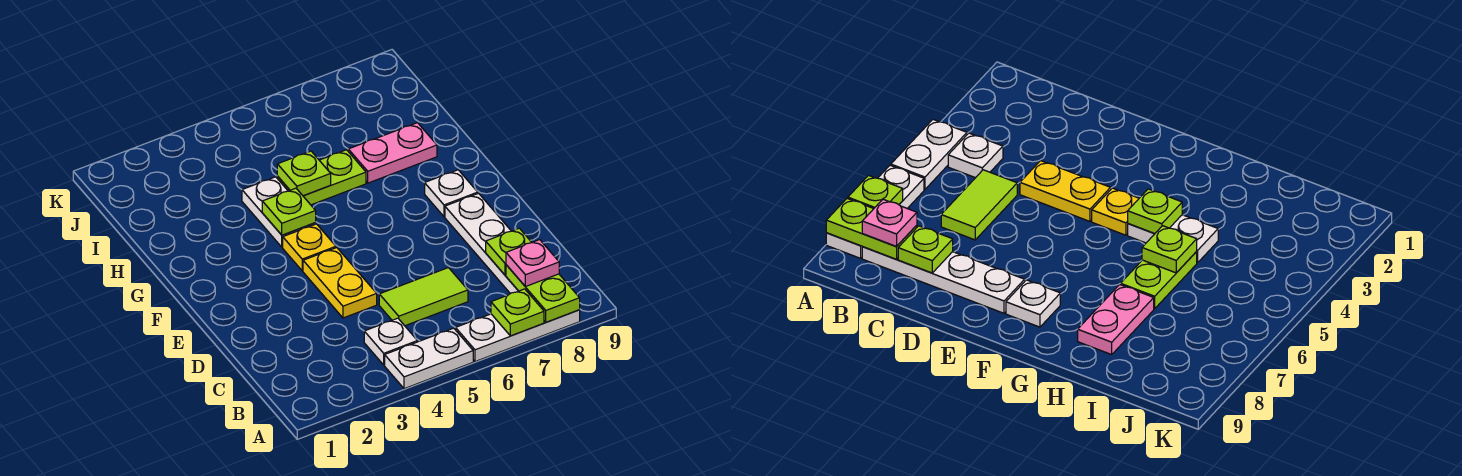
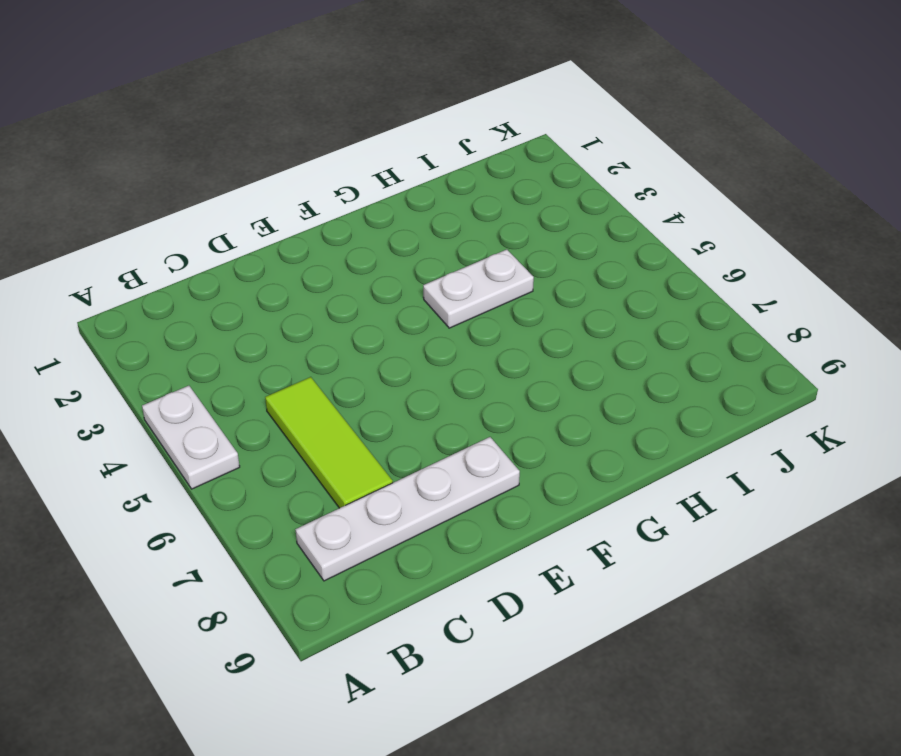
lime tile C5:C7 level 1 -> lime tile C5:C6 level 1
none -> white plate A6:A8 level 1
none -> white plate B4 level 1
none -> yellow plate D4:E4 level 1

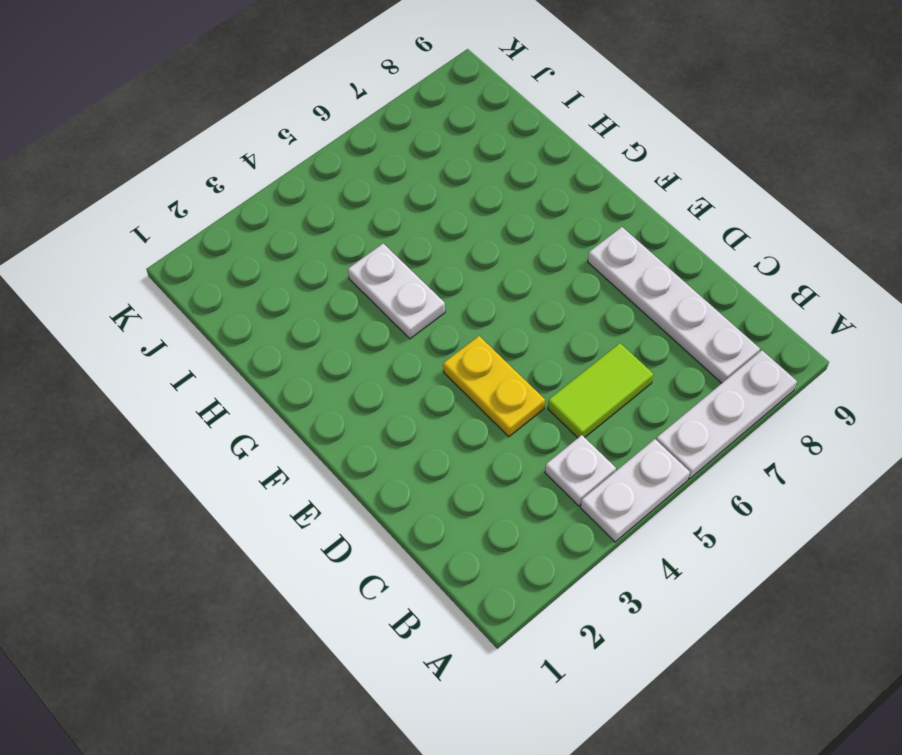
none -> yellow plate F4 level 1
none -> white plate F8 level 1
none -> lime plate H5:H6 level 1

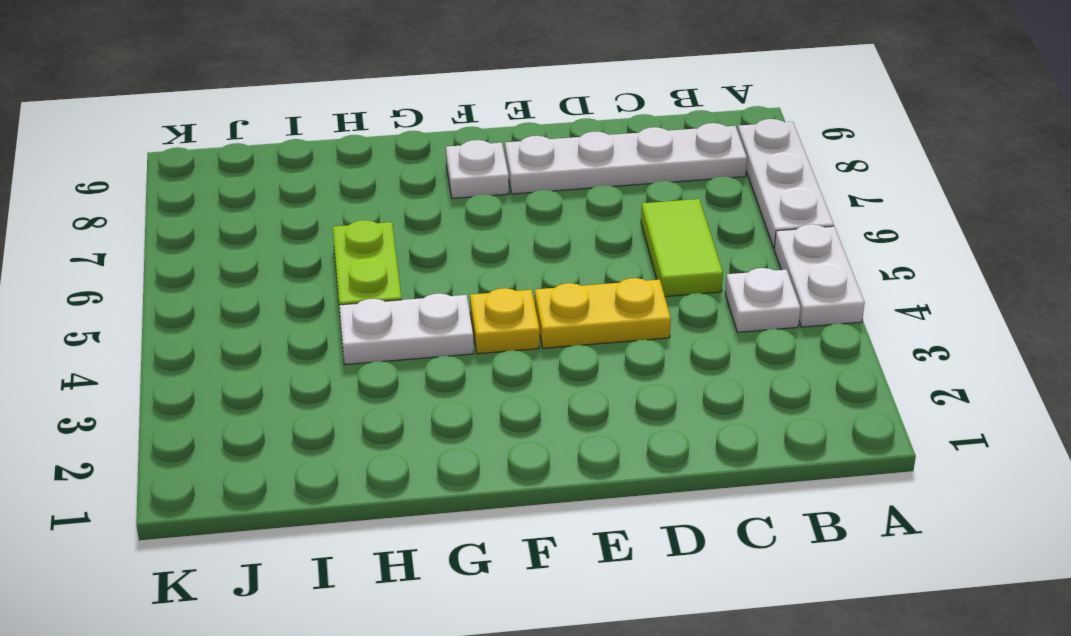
none -> pink plate H7:H8 level 1
none -> lime plate A7 level 2
none -> lime plate A8:B8 level 2

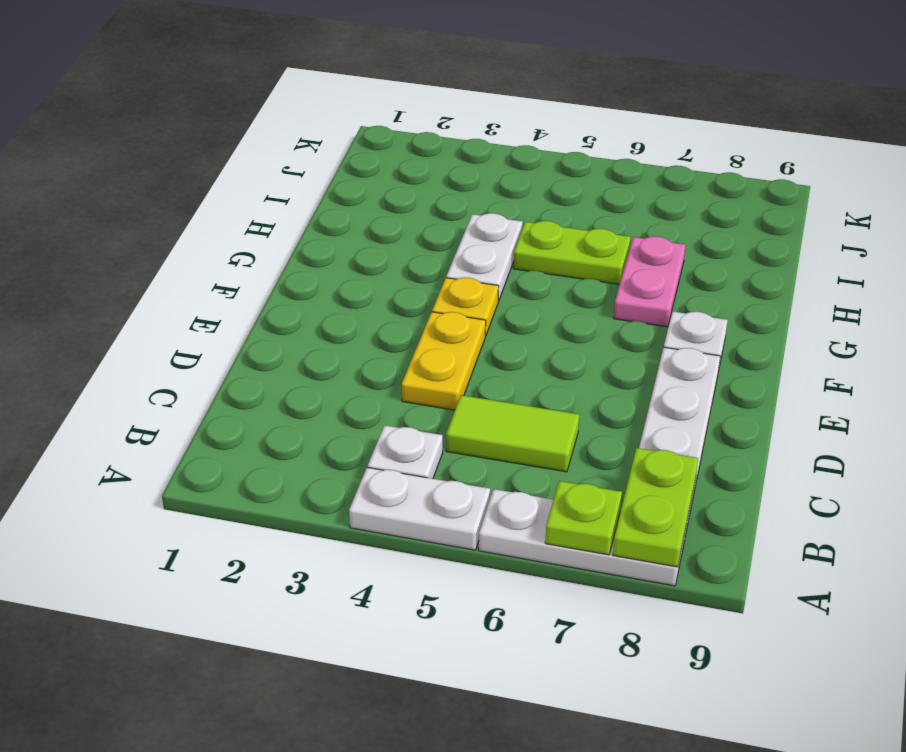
pink plate G7:H7 level 1 -> pink plate H7:H8 level 1
none -> lime plate C8 level 2
none -> lime plate G4 level 2
none -> lime plate H5 level 2

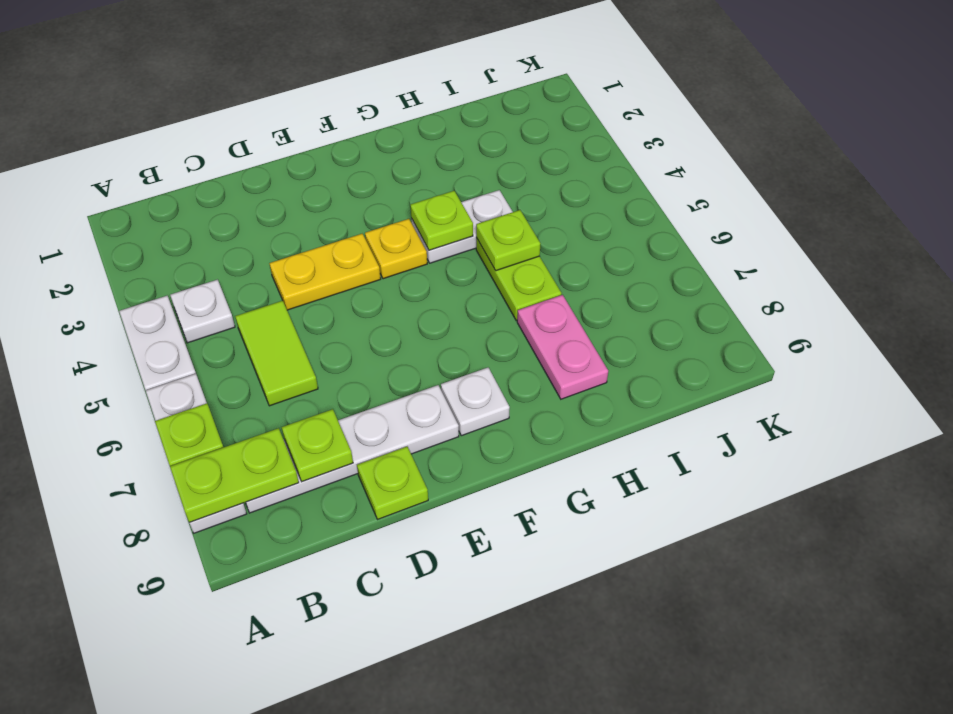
lime plate D9 level 1 -> none
none -> pink plate B8 level 3

